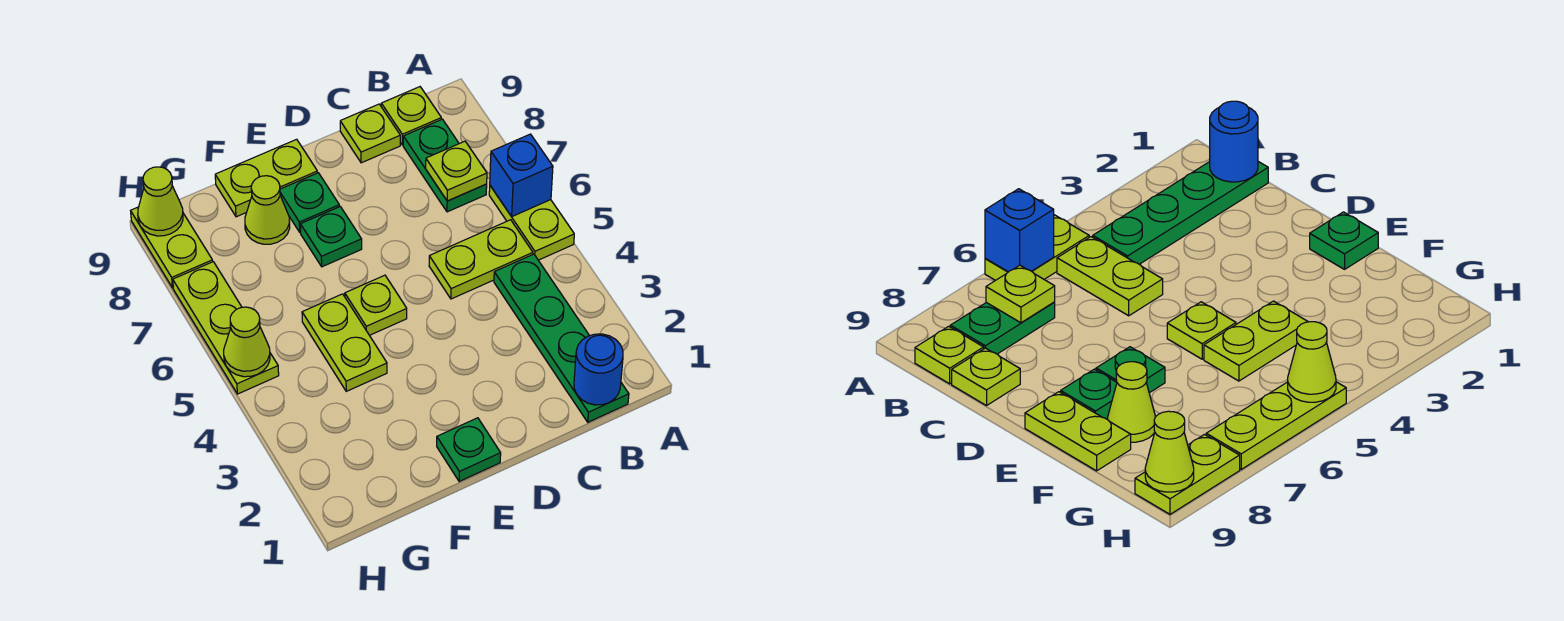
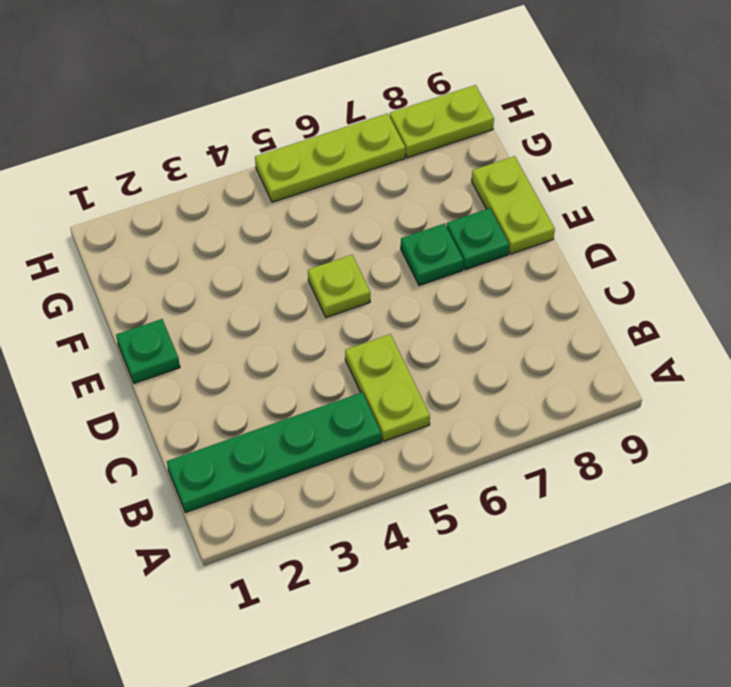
none -> lime plate A5:A6 level 1
none -> green plate B7:B8 level 1
none -> lime plate B9 level 1

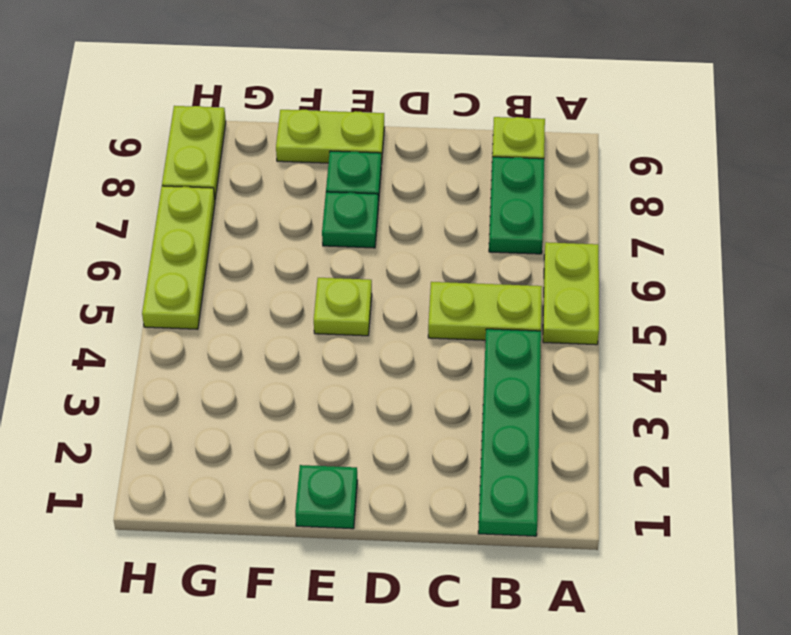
none -> lime plate C9 level 1
none -> lime plate F4:F5 level 1
none -> lime cone F8 level 1

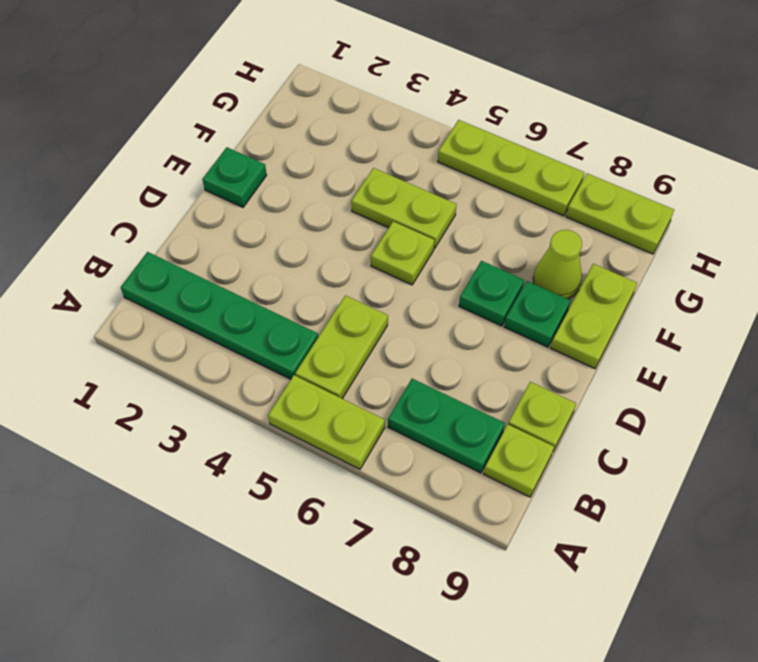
none -> blue brick A6 level 2
none -> blue round brick B1 level 2
none -> lime plate B7 level 2

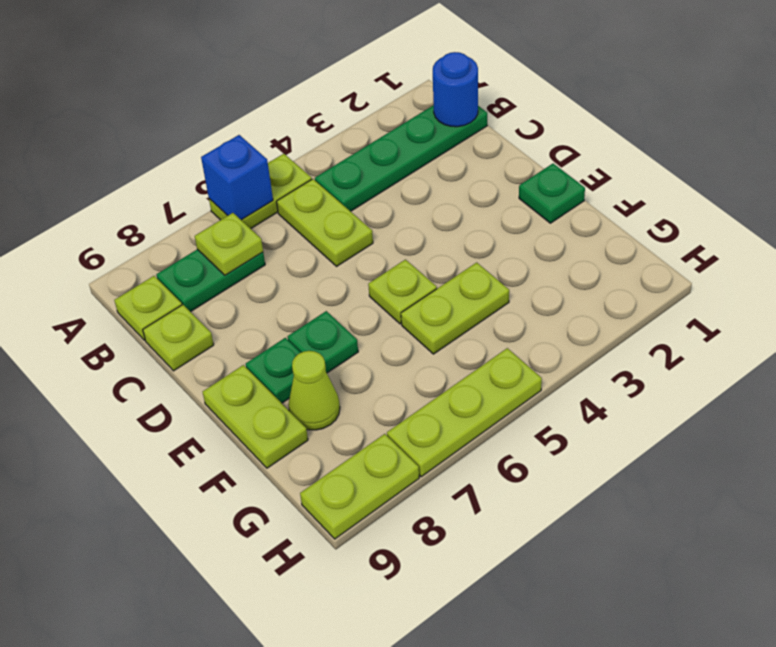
none -> lime cone H5 level 2
none -> lime cone H9 level 2

